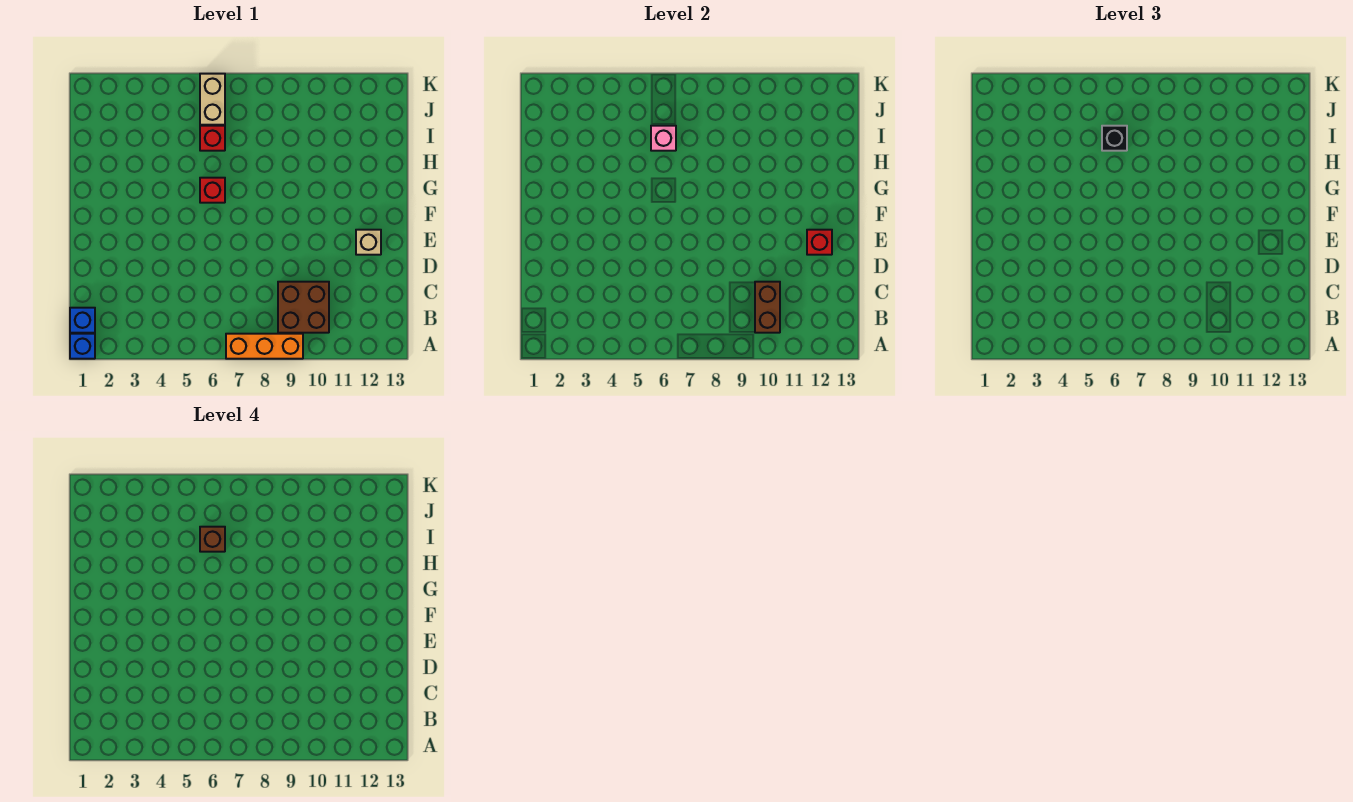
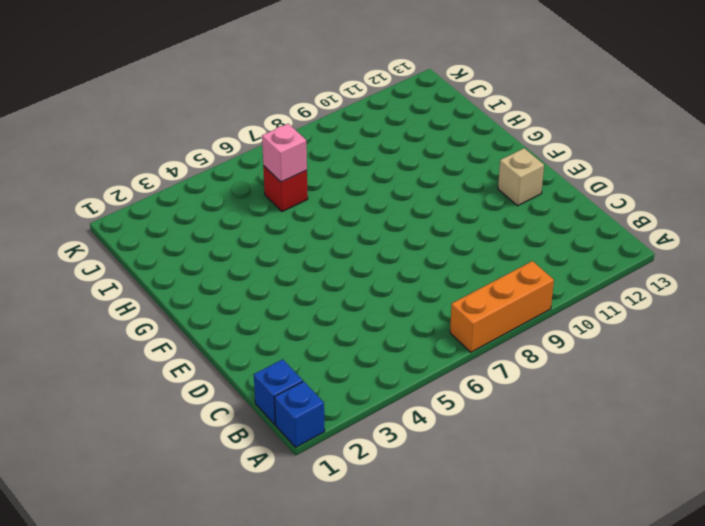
none -> brown brick B9:C10 level 1
none -> red brick G6 level 1
none -> tan brick J6:K6 level 1

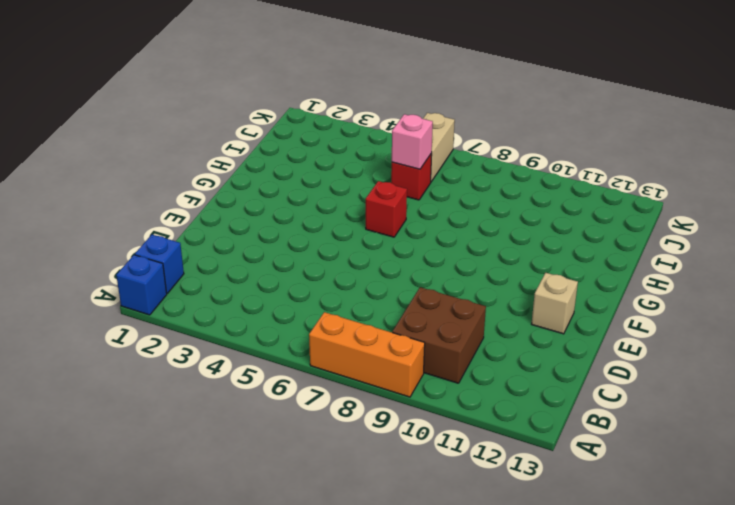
none -> brown brick B10:C10 level 2
none -> red brick E12 level 2
none -> black brick I6 level 3

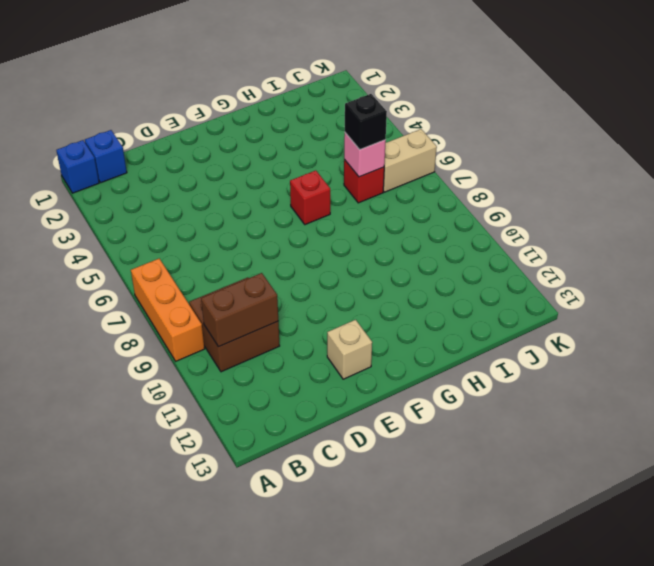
none -> red brick E12 level 2
none -> brown brick I6 level 4

